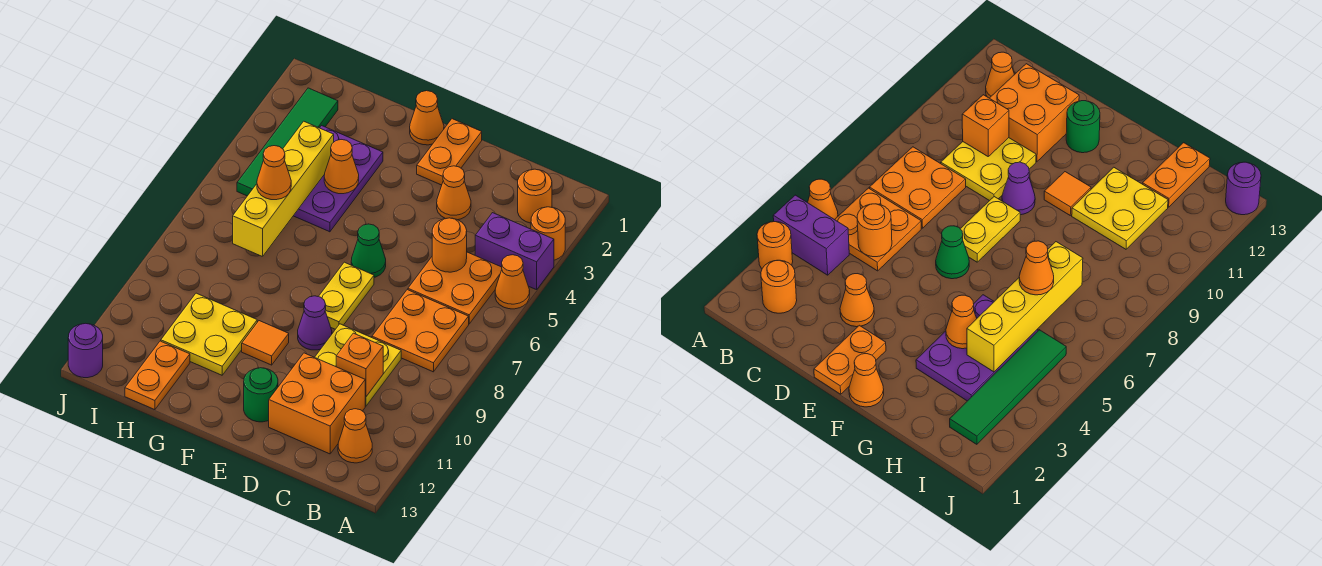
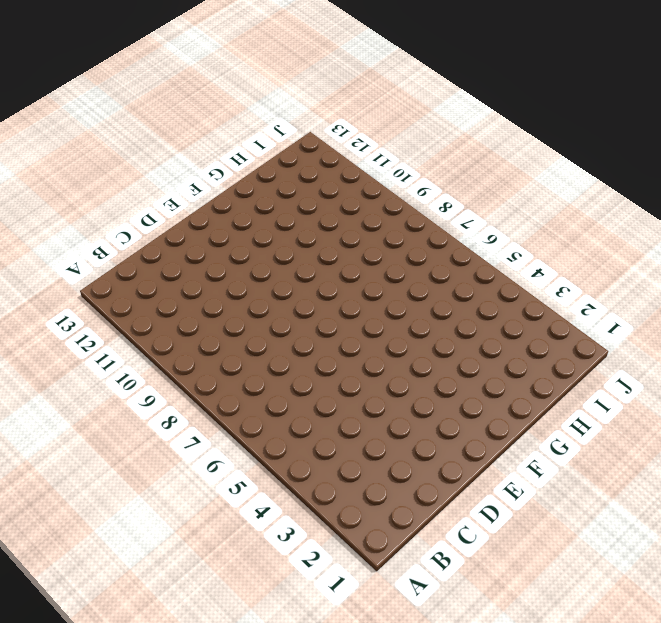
none -> orange round brick A3 level 1
none -> purple brick A4:B4 level 1
none -> orange cone A5 level 1

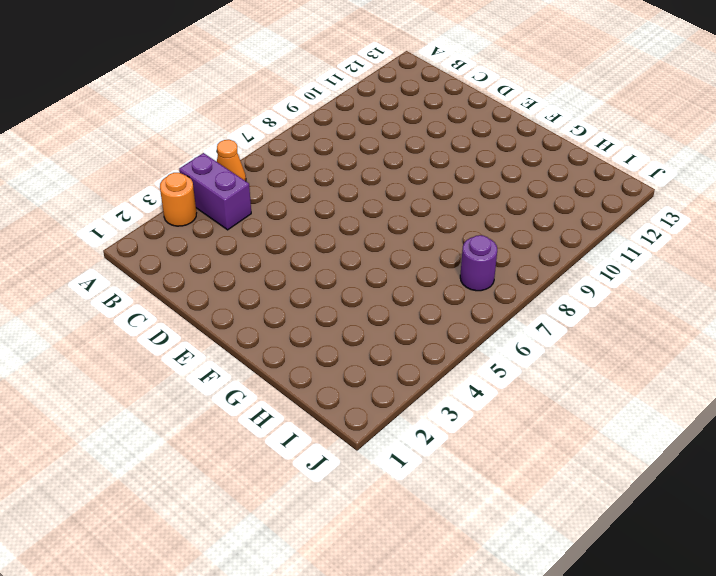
purple round brick I7 level 1 -> purple round brick J13 level 1
none -> orange round brick B2 level 1
none -> orange plate B5:C6 level 1
none -> orange plate B7:C8 level 1

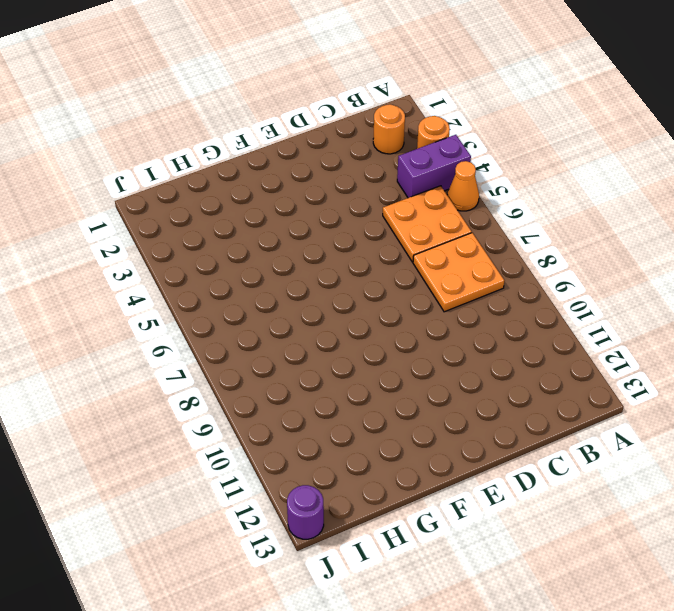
none -> orange cone B12 level 1
none -> yellow plate C9:D10 level 1
none -> orange brick C11:D12 level 1

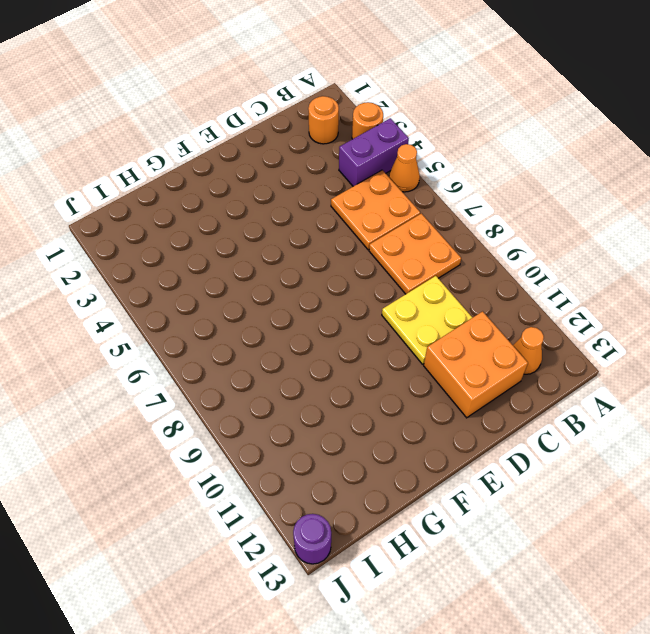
none -> orange cone D3 level 1
none -> orange plate E1:E2 level 1
none -> green cone E6 level 1

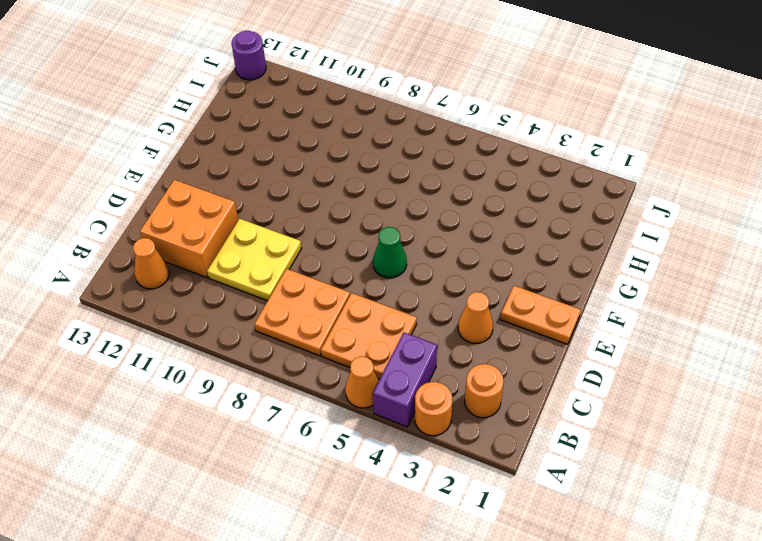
none -> yellow plate E7:E8 level 1
none -> purple cone E9 level 1
none -> green round brick E12 level 1

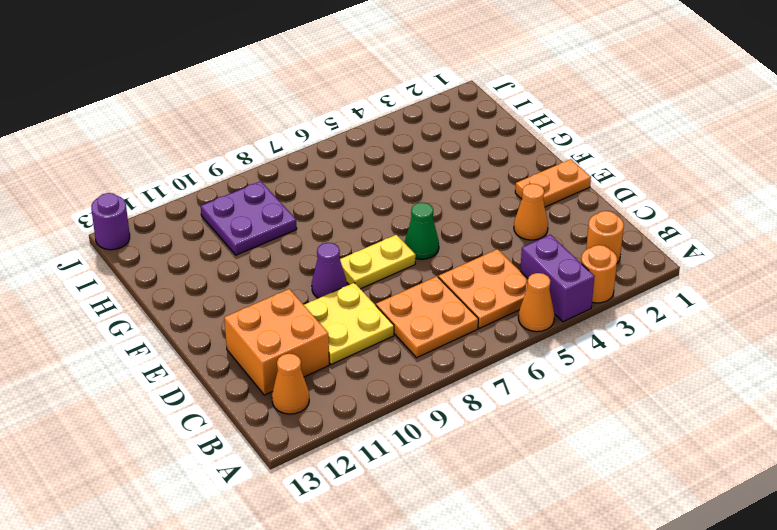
purple plate H9:I10 level 1 -> yellow plate G10:H11 level 1
none -> green round brick E12 level 1
none -> orange cone F1 level 1
none -> orange tile F10 level 1

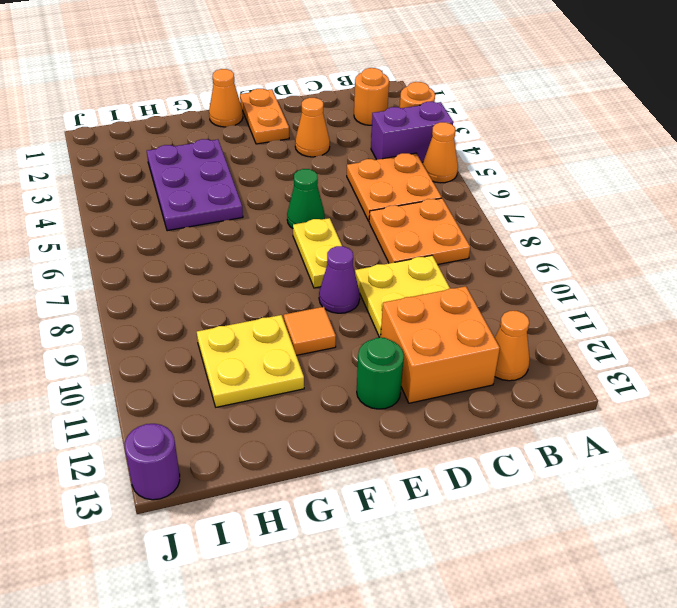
none -> orange plate H12:H13 level 1
none -> green tile I2:I5 level 1
none -> orange round brick C5 level 2

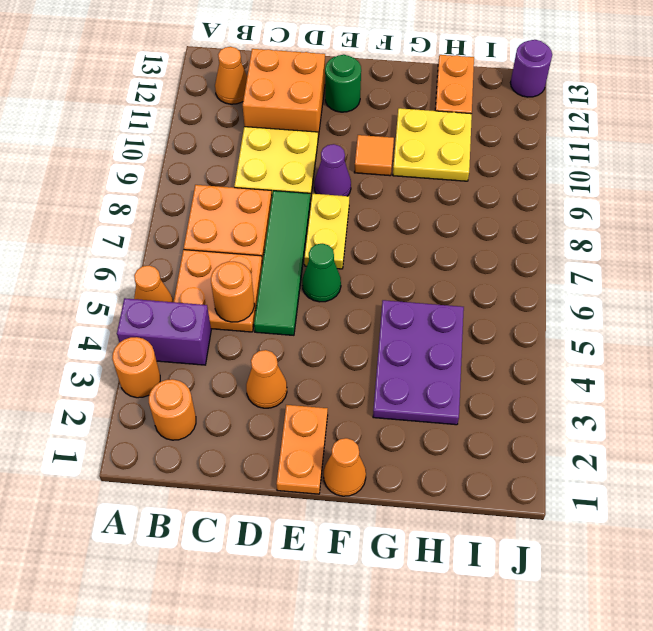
green tile D5:D8 level 1 -> green tile I2:I5 level 1
none -> orange brick C10 level 2
none -> orange cone G4 level 2
none -> yellow brick H4:H7 level 2

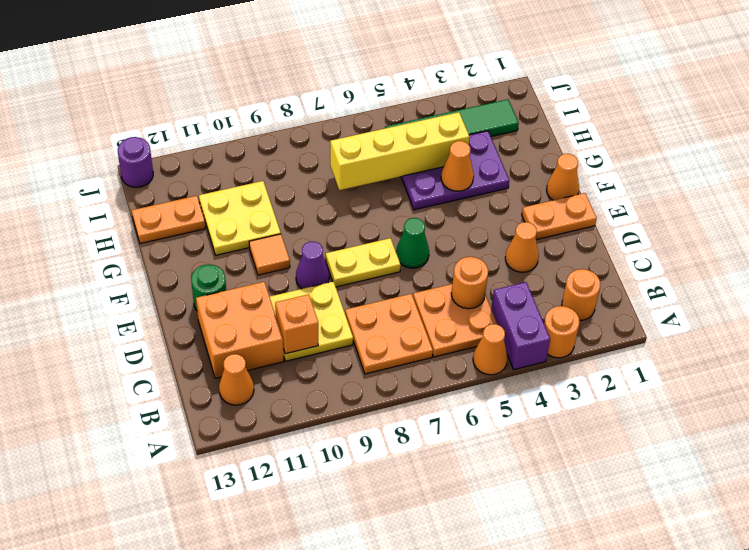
none -> orange cone H6 level 3

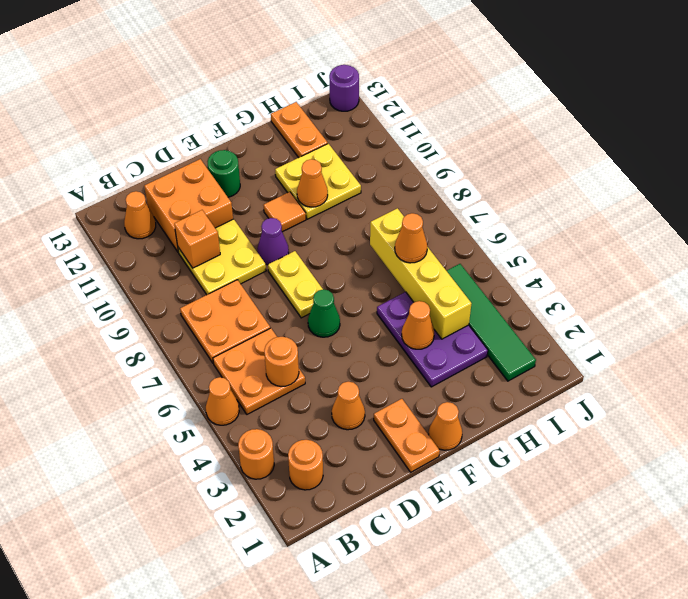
orange cone G10 level 2 -> none
none -> purple brick A4:B4 level 1

